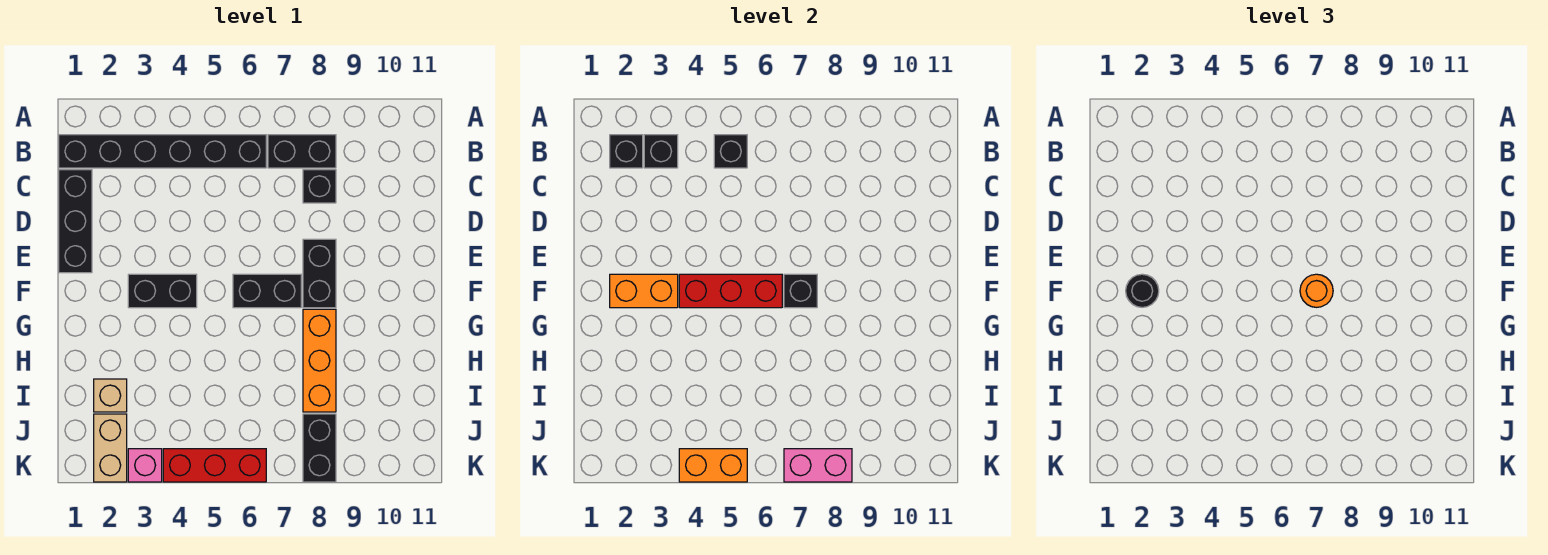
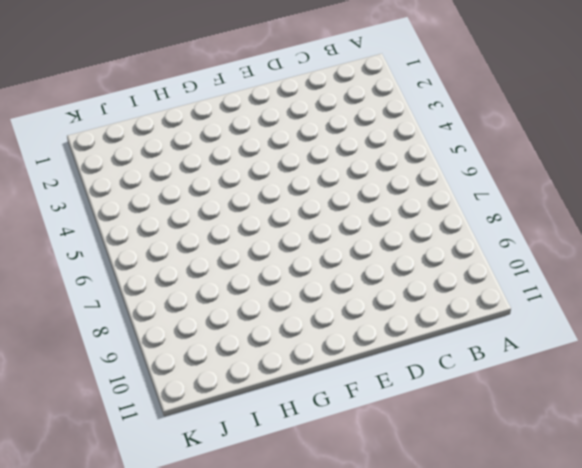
none -> black brick B1:B6 level 1
none -> black brick B7:B8 level 1
none -> black brick C1:E1 level 1

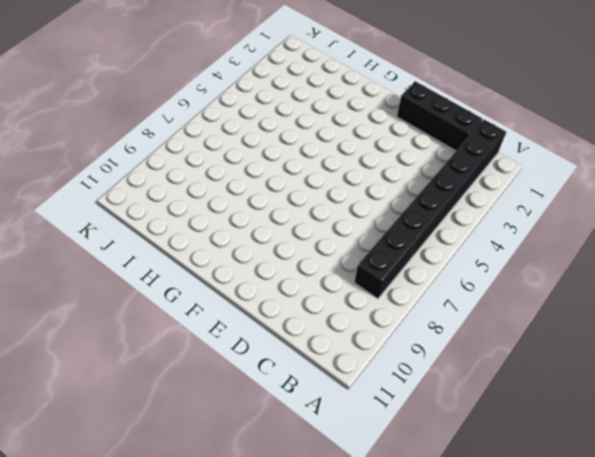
none -> black brick C8 level 1
none -> black brick E8:F8 level 1
none -> black brick F3:F4 level 1

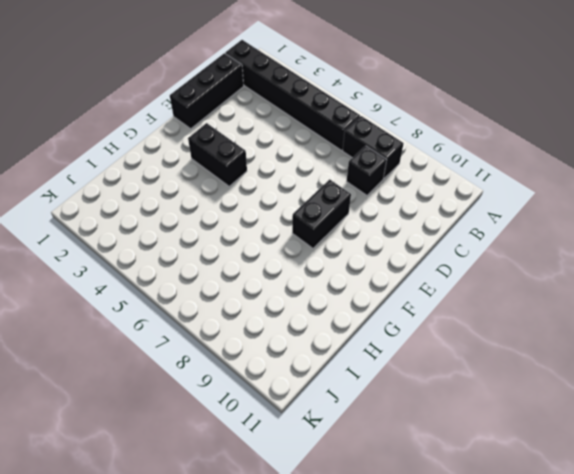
none -> black brick F6:F7 level 1
none -> orange brick G8:I8 level 1
none -> tan brick I2 level 1

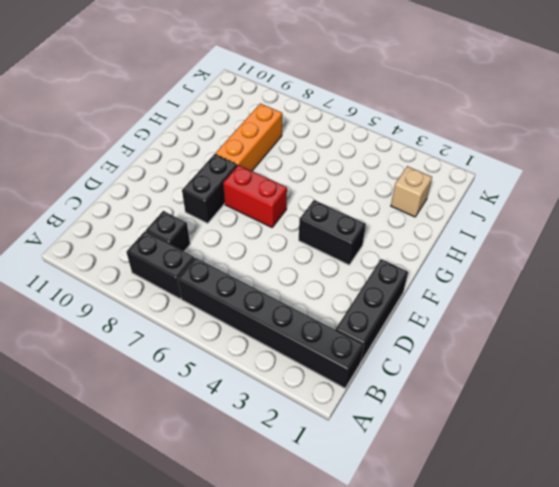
red brick F6:F7 level 1 -> black brick F6:F7 level 1
none -> tan brick J2:K2 level 1
none -> black brick J8:K8 level 1
none -> pink brick K3 level 1

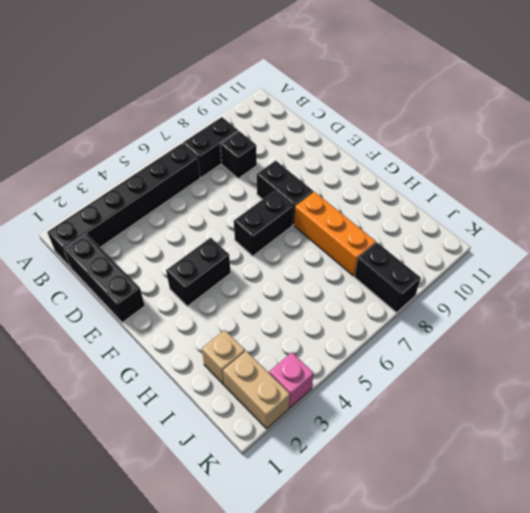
none -> red brick K4:K6 level 1
none -> black brick B2 level 2
none -> black brick B3 level 2

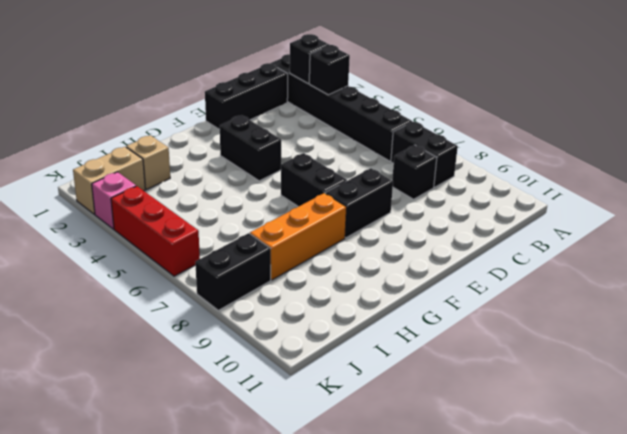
none -> black brick B5 level 2
none -> orange brick F2:F3 level 2
none -> red brick F4:F6 level 2

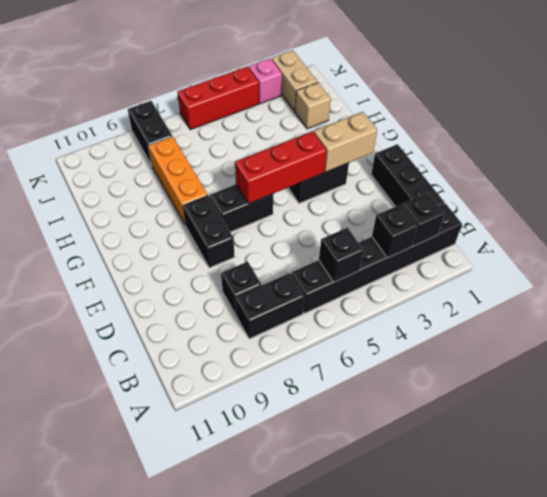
tan brick F2:F3 level 2 -> orange brick F2:F3 level 2
none -> black brick F7 level 2
none -> orange brick K4:K5 level 2
none -> pink brick K7:K8 level 2

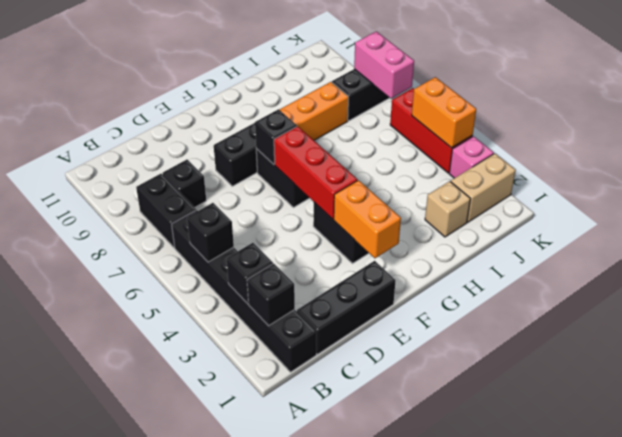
none -> black round brick F2 level 3
none -> orange round brick F7 level 3

